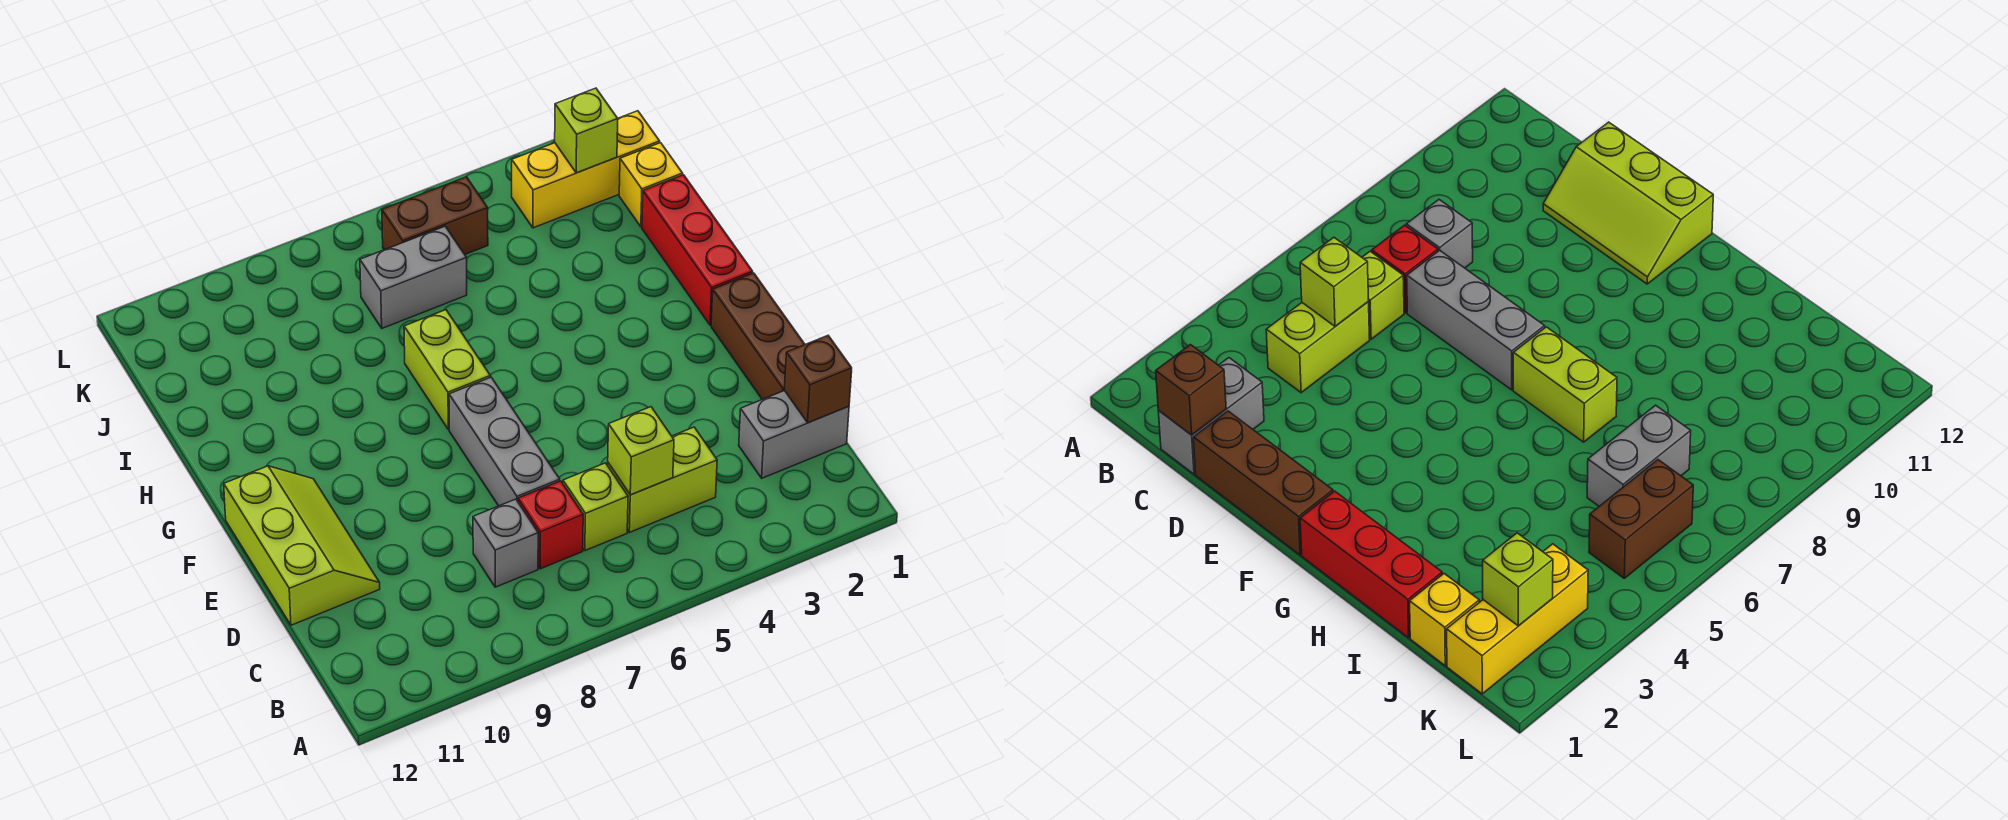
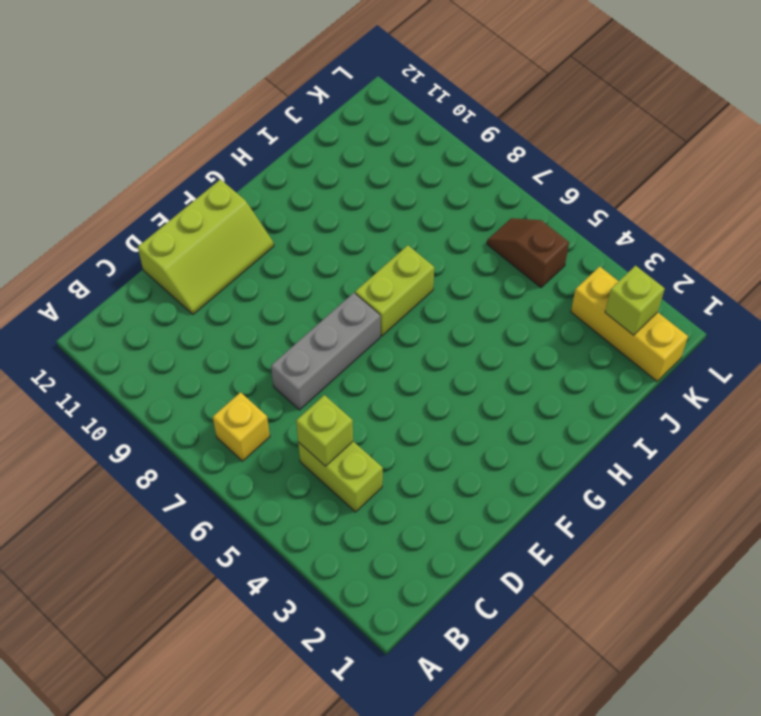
yellow brick B7 level 1 -> yellow brick J1 level 1
brown slope K5:K6 level 1 top 5 -> brown brick K5:K6 level 1
none -> grey brick C1:C2 level 1
none -> lime brick C6 level 1
none -> red brick C7 level 1

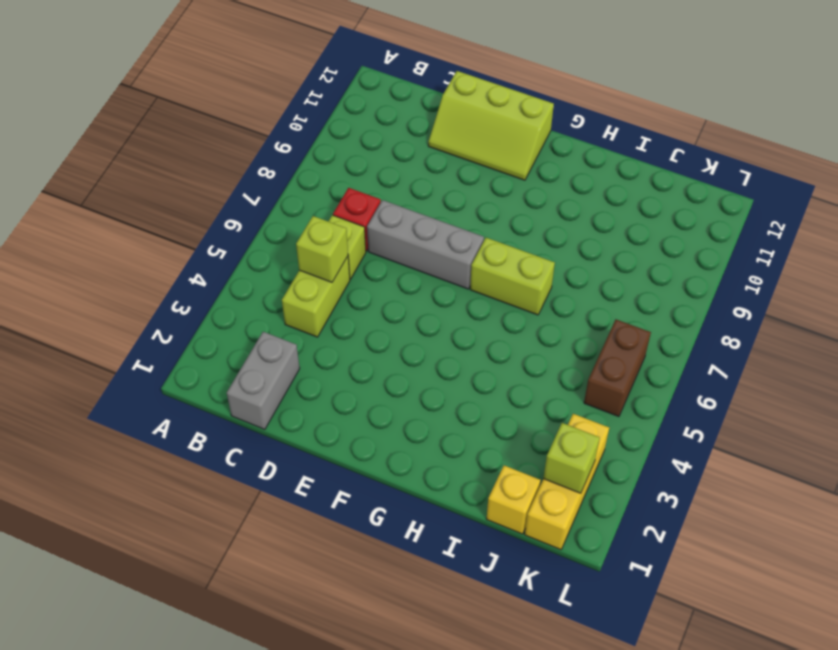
none -> grey brick C8 level 1
none -> brown brick D1:F1 level 1
none -> red brick G1:I1 level 1

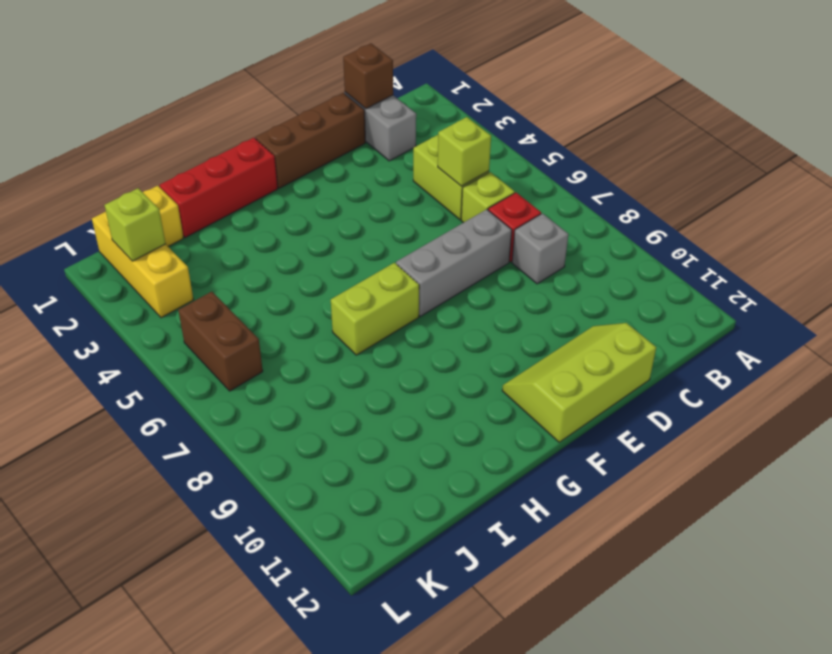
none -> grey brick J6:J7 level 1

